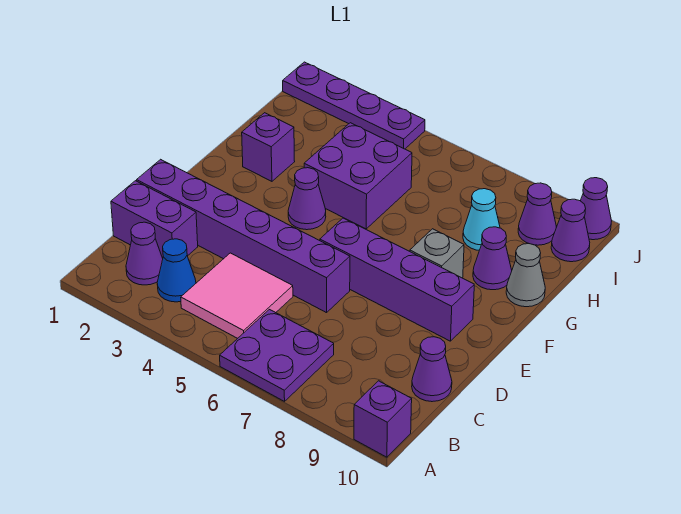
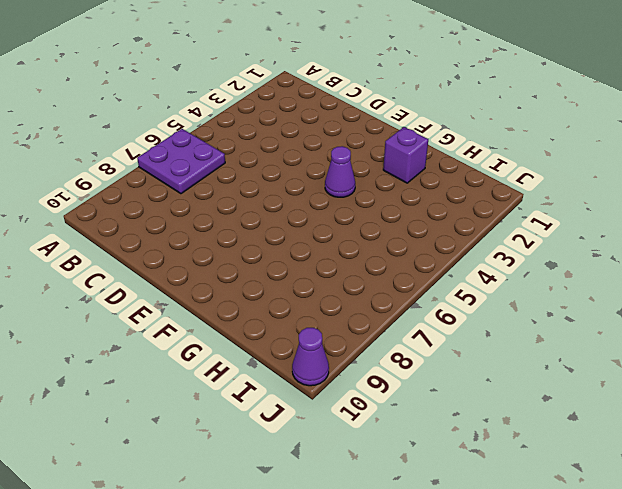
none -> purple brick A10 level 1
none -> purple cone B2 level 1
none -> blue cone B3 level 1

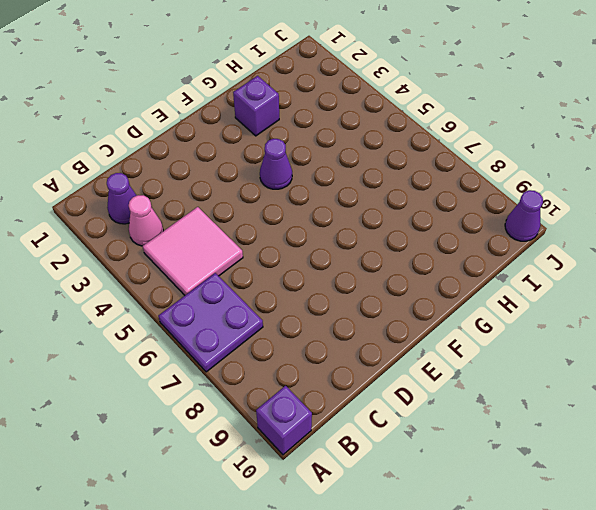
pink cone B3 level 1 -> blue cone B3 level 1
none -> purple brick C1:C2 level 1
none -> purple cone C10 level 1
none -> purple brick D1:D6 level 1

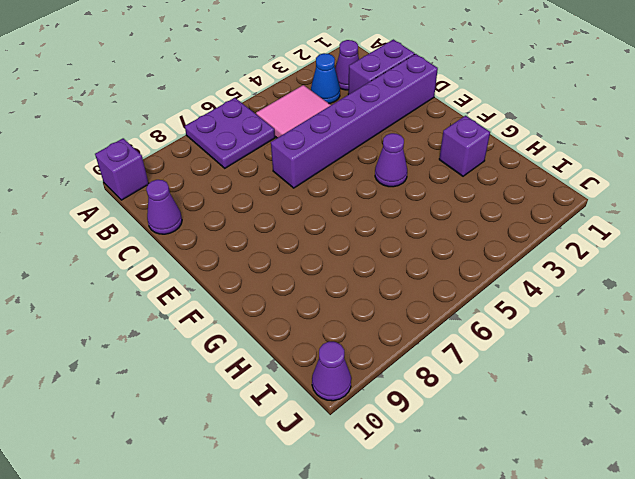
none -> purple brick E6:E9 level 1
none -> grey brick F8 level 1
none -> purple brick G4:H5 level 1

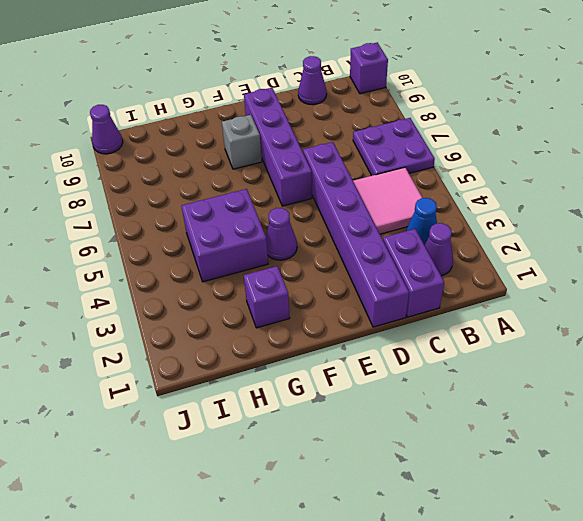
none -> purple cone G9 level 1
none -> grey cone G10 level 1
none -> cyan cone H8 level 1

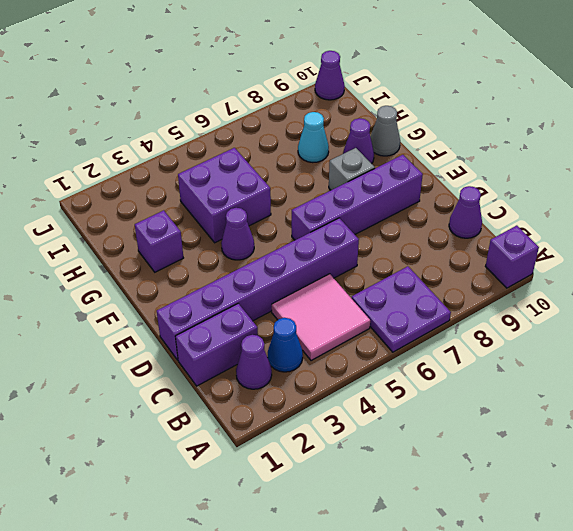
none -> purple cone I9 level 1
none -> purple cone I10 level 1
none -> purple plate J1:J4 level 1

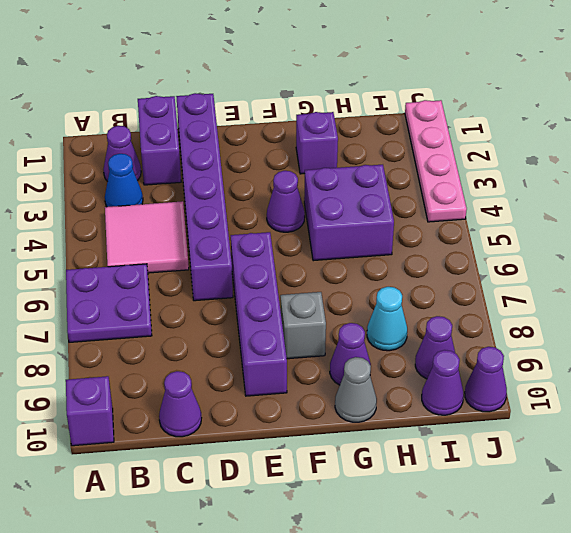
pink plate J1:J4 level 1 -> purple plate J1:J4 level 1

